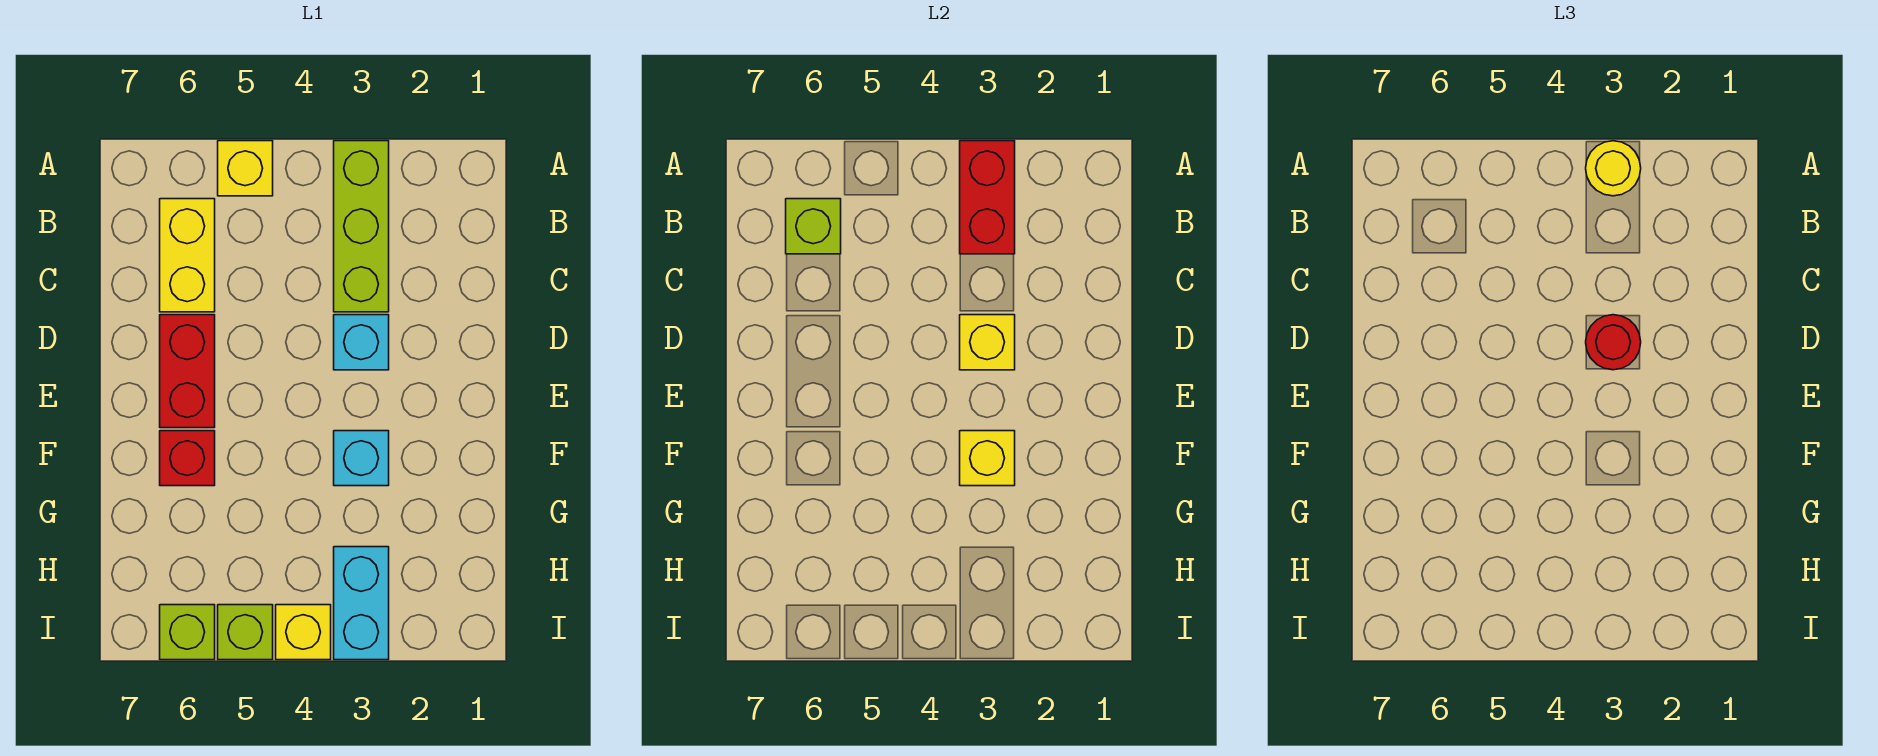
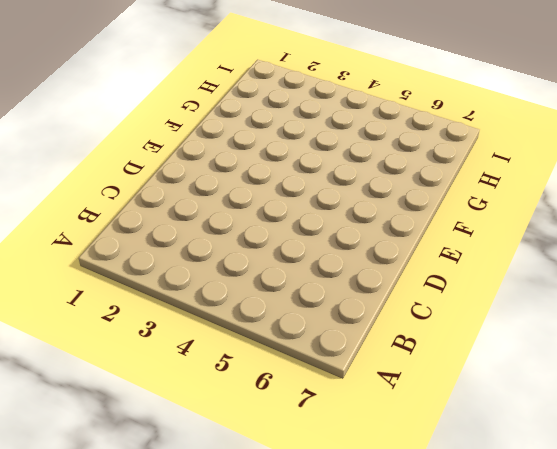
none -> lime brick A3:C3 level 1
none -> yellow brick A5 level 1
none -> yellow brick B6:C6 level 1

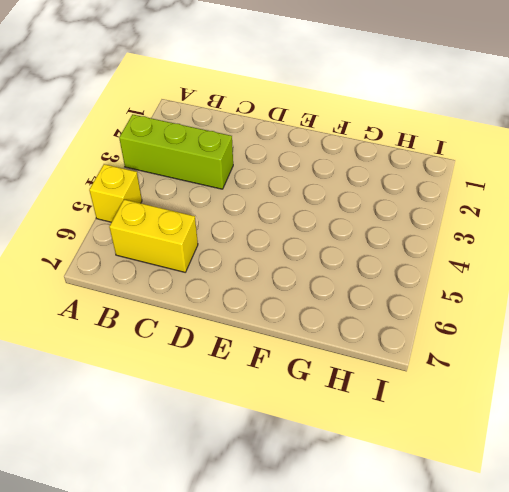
none -> cyan brick D3 level 1
none -> red brick D6:E6 level 1
none -> cyan brick F3 level 1

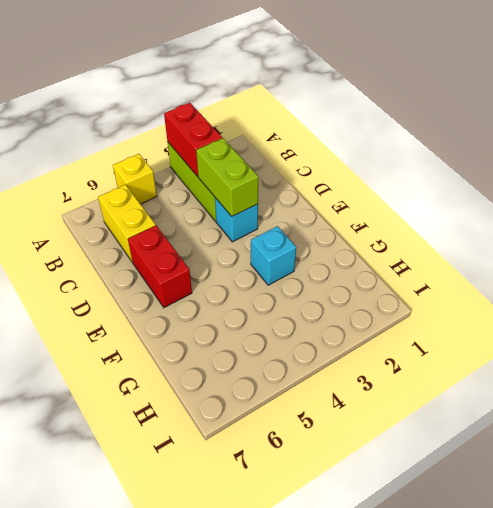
lime brick C3:D3 level 2 -> yellow brick D3 level 2
none -> red brick F6 level 1
none -> cyan brick H3:I3 level 1
none -> yellow brick I4 level 1

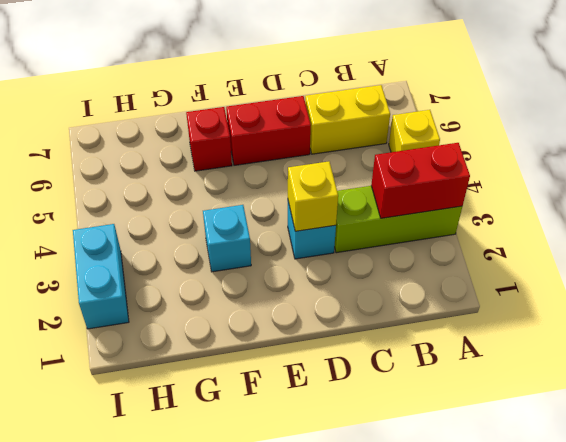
cyan brick I2:I3 level 1 -> cyan brick H3:I3 level 1
none -> yellow brick I4 level 1
none -> lime brick I5 level 1
none -> lime brick I6 level 1

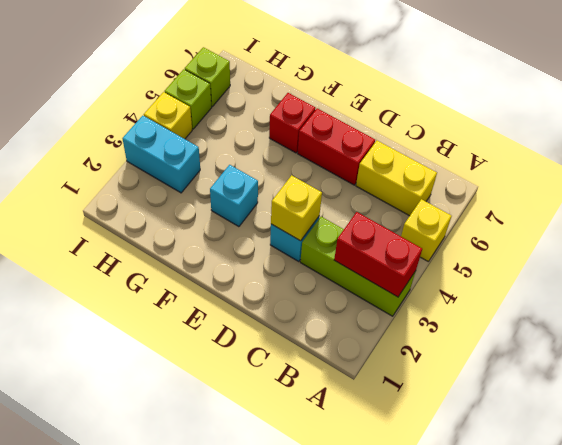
none -> lime brick B6 level 2
none -> yellow brick F3 level 2
none -> yellow round brick A3 level 3

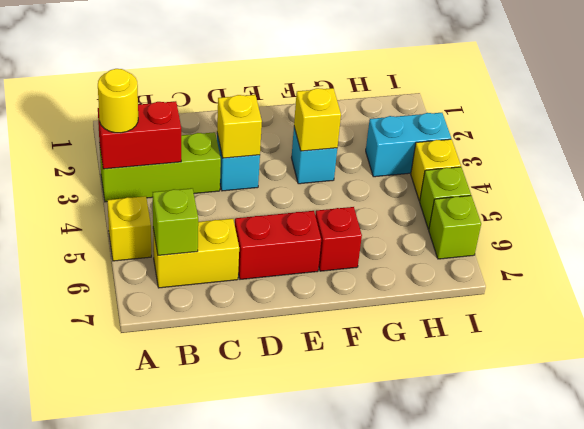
none -> red round brick D3 level 3

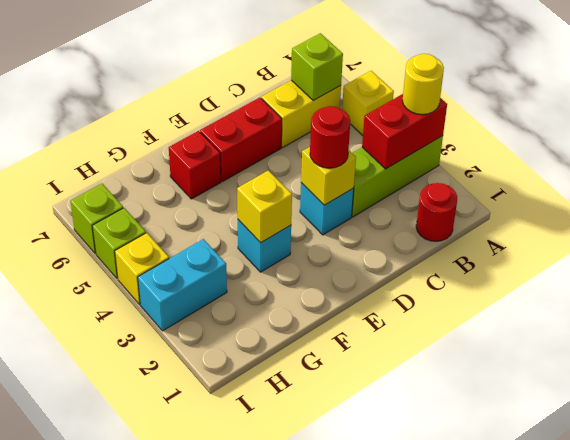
red round brick B1 level 1 -> none

